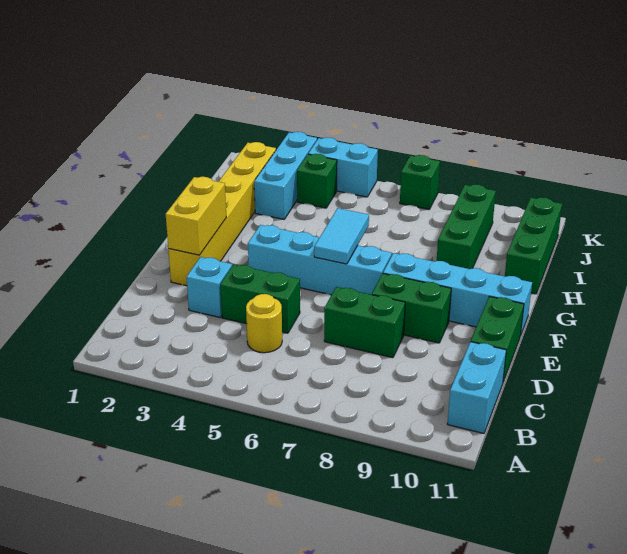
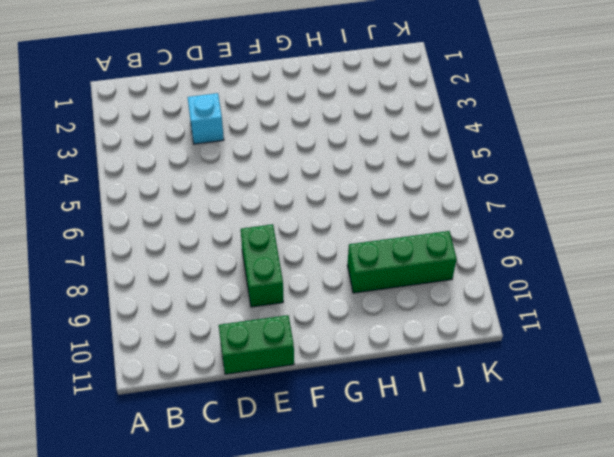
none -> cyan brick B11:C11 level 1
none -> yellow round brick C5 level 1
none -> green brick D4:D5 level 1

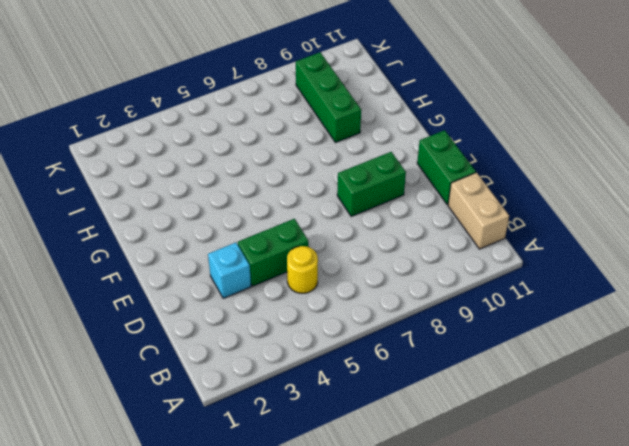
tan brick B11:C11 level 1 -> cyan brick B11:C11 level 1
none -> green brick D7:D8 level 1
none -> yellow brick E2:J2 level 1
none -> cyan brick F4:F7 level 1

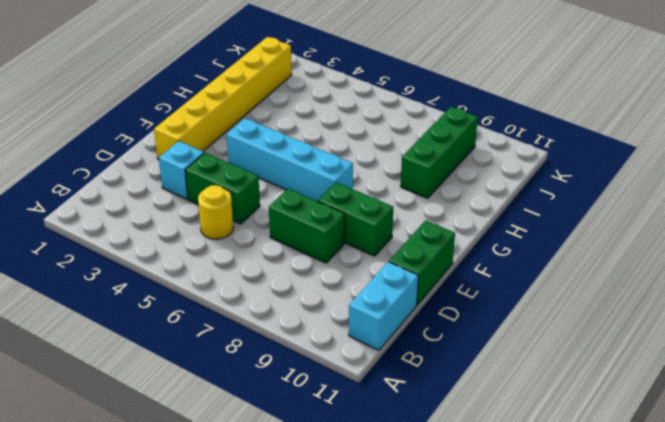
none -> cyan brick F8:F11 level 1
none -> green brick H11:J11 level 1
none -> cyan brick I3:K3 level 1

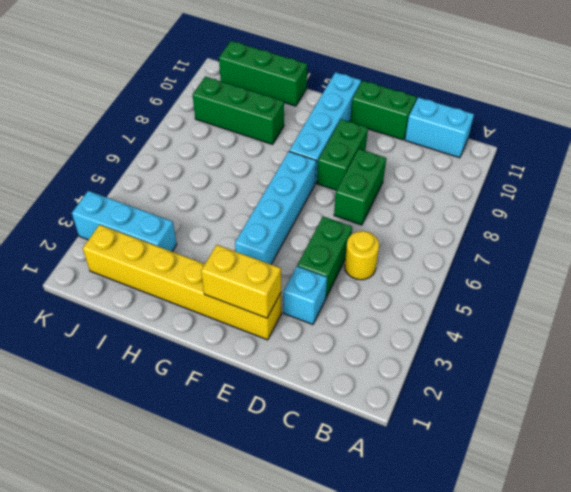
none -> green brick J4 level 1
none -> cyan brick K4:K5 level 1
none -> green brick K7 level 1

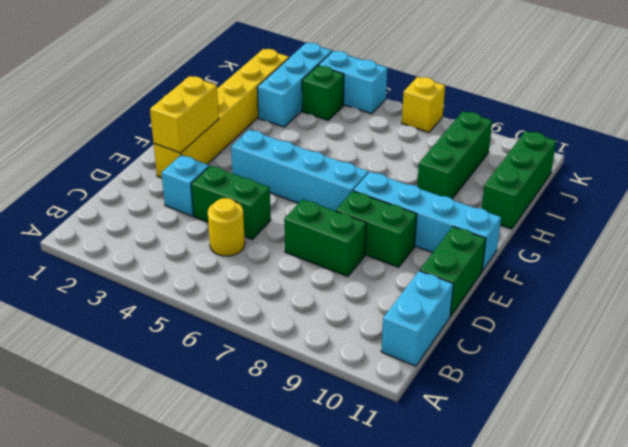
yellow brick K7 level 1 -> green brick K7 level 1
none -> cyan tile F6:G6 level 2

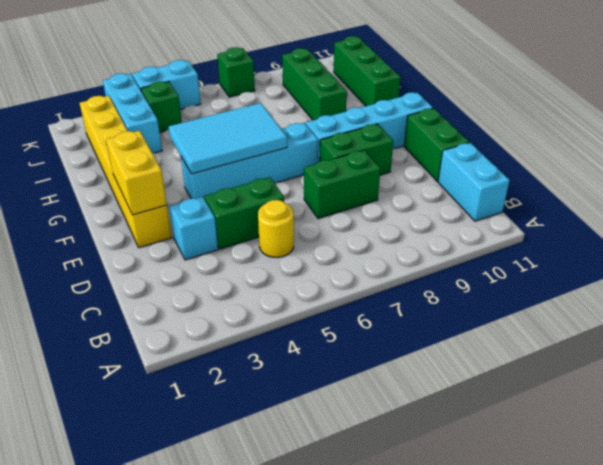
cyan tile F4:G6 level 2 -> cyan tile F6:G6 level 2

